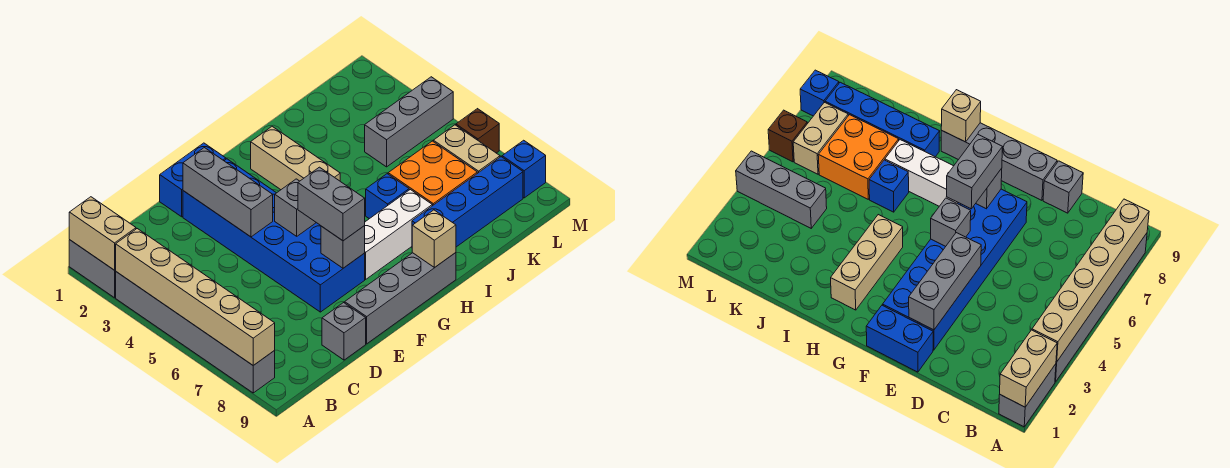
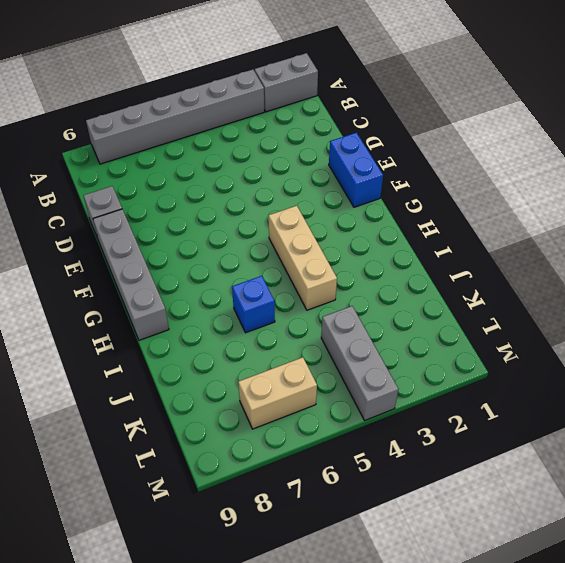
tan brick G4:I4 level 1 -> tan brick H2:H4 level 1
none -> blue brick E2:F7 level 1
none -> white brick G7:I7 level 1
none -> blue brick I8:L8 level 1

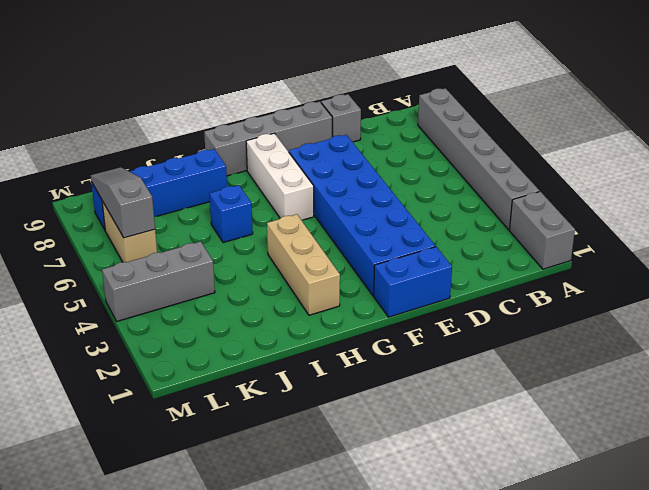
white brick G6:G8 level 1 -> white brick G7:I7 level 1
grey slope L6:L8 level 2 top 6 -> none
none -> orange brick J6:K7 level 1
none -> brown brick M6 level 1
none -> blue brick M8 level 1

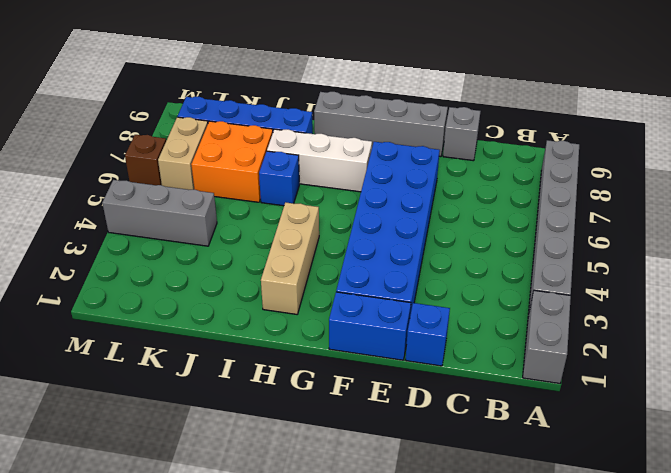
blue brick D1 level 1 -> blue brick M8 level 1
none -> tan brick A1:A2 level 2
none -> tan brick A3:A8 level 2
none -> grey brick E2:E4 level 2

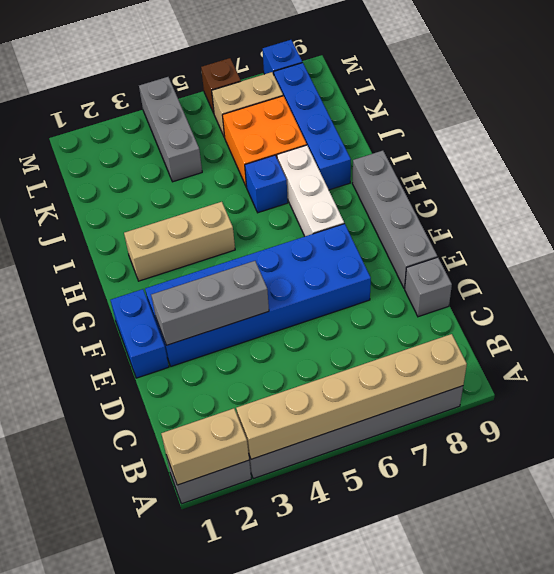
none -> grey brick F5 level 2
none -> grey brick F7 level 2
none -> tan brick H9 level 2

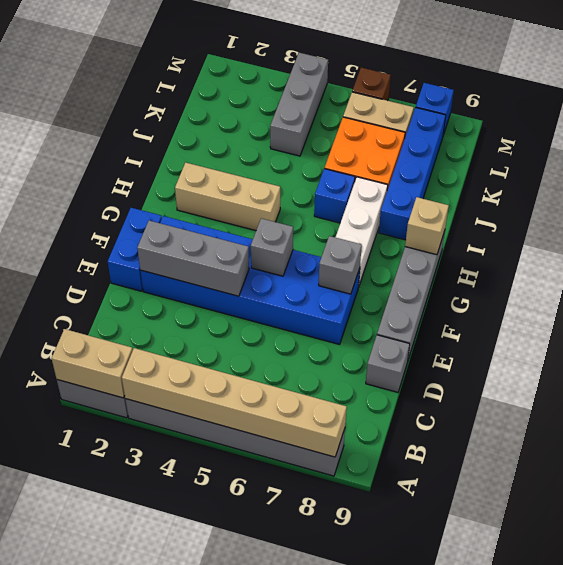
none -> grey brick F6:F7 level 3

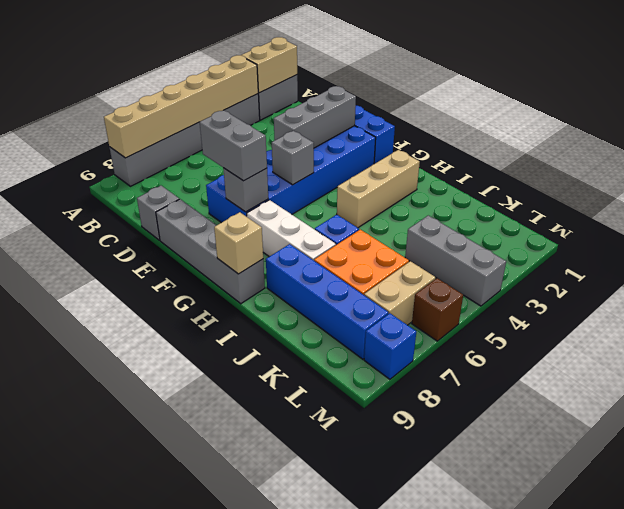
grey brick E7:F7 level 3 -> grey brick F6:F7 level 3

